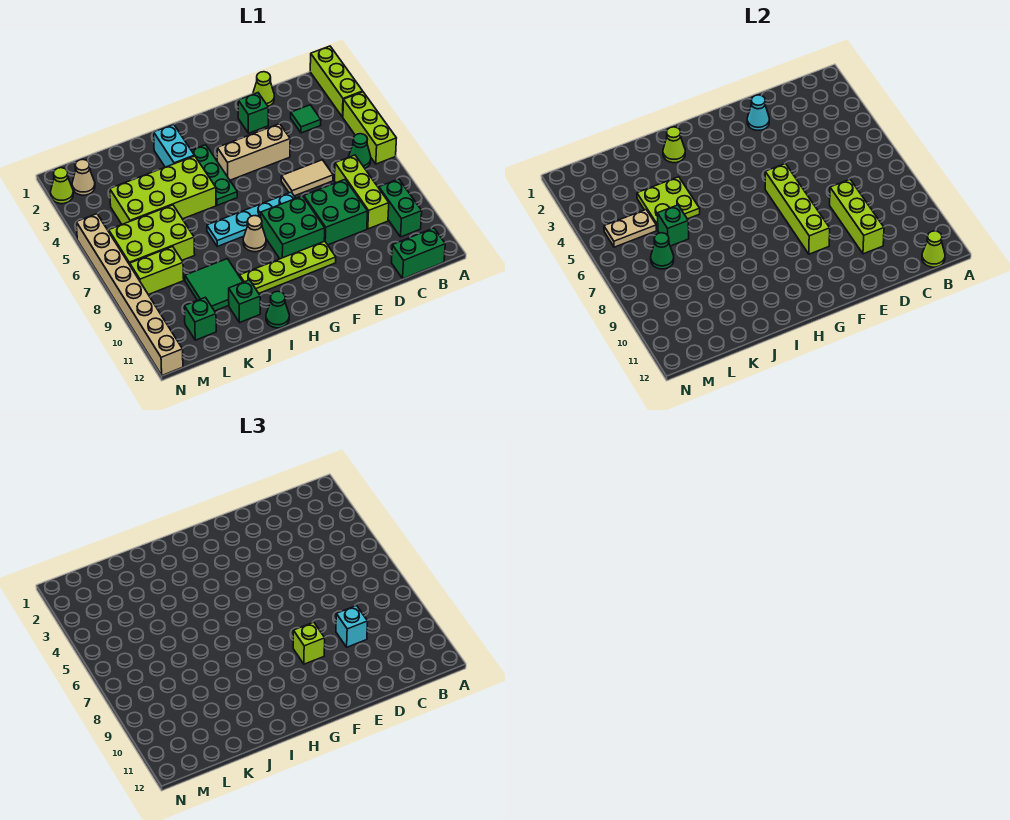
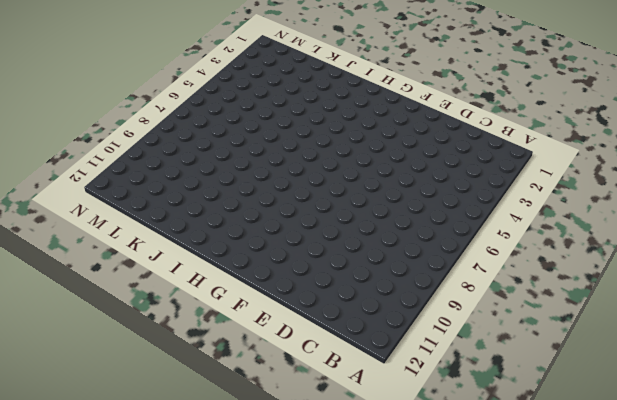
none -> lime brick A1:A3 level 1
none -> lime brick A4:A6 level 1
none -> green cone B6 level 1
none -> green brick B9:B10 level 1

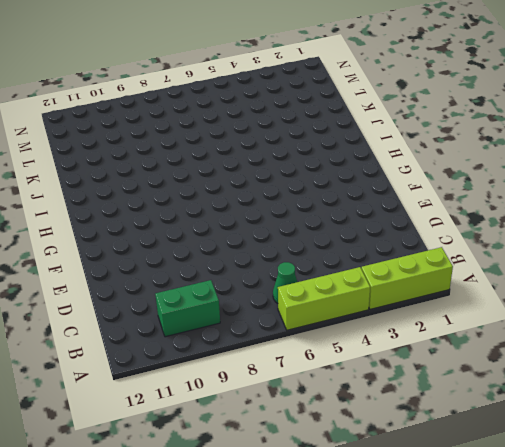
none -> green brick B12:C12 level 1
none -> green tile C3 level 1
none -> lime brick C7:C9 level 1
none -> lime cone D1 level 1

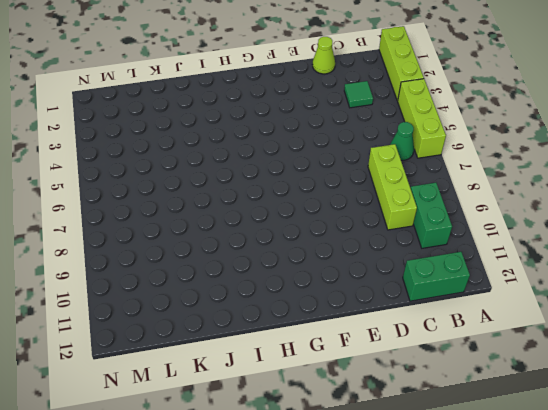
none -> tan tile D6:E6 level 1
none -> green brick D8:E9 level 1
none -> green brick E2 level 1
none -> tan brick E4:G4 level 1

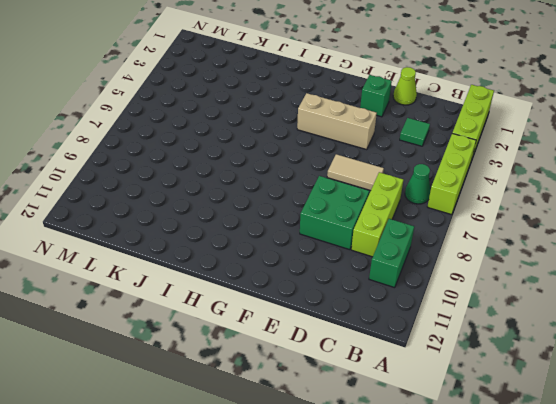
none -> green brick B12:C12 level 1
none -> cyan plate F7:I7 level 1
none -> green brick F8:G9 level 1
none -> lime plate F10:I10 level 1

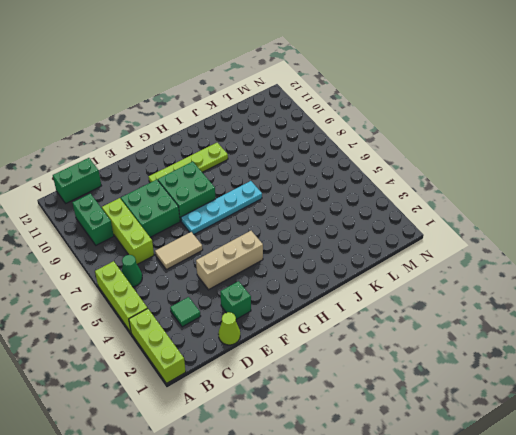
none -> green plate H3:H5 level 1
none -> tan cone H8 level 1
none -> cyan brick I2:I3 level 1
none -> lime brick I4:L5 level 1

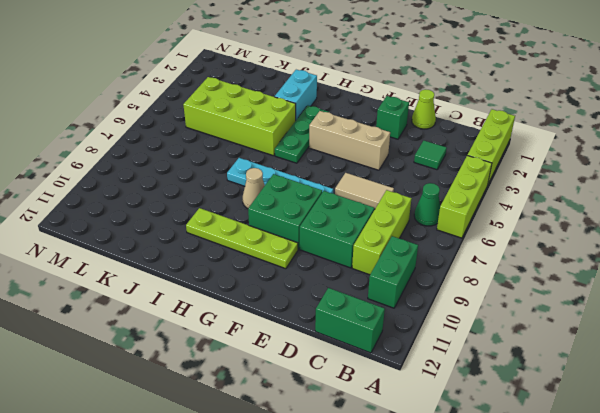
none -> green cone I12 level 1
none -> green tile J9:K10 level 1
none -> green brick J11 level 1
none -> lime brick K6:M7 level 1

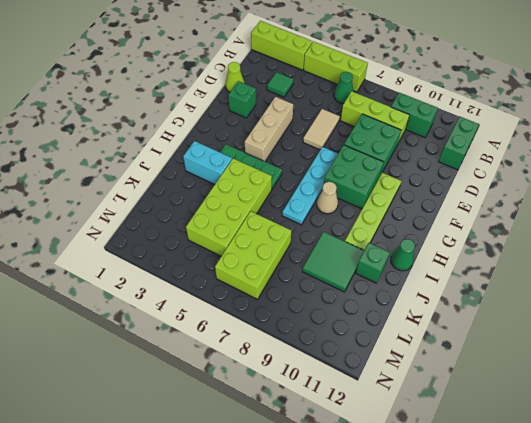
none -> lime brick L8:M8 level 1
none -> green brick L11 level 1
none -> tan cone M2 level 1
none -> lime cone N2 level 1

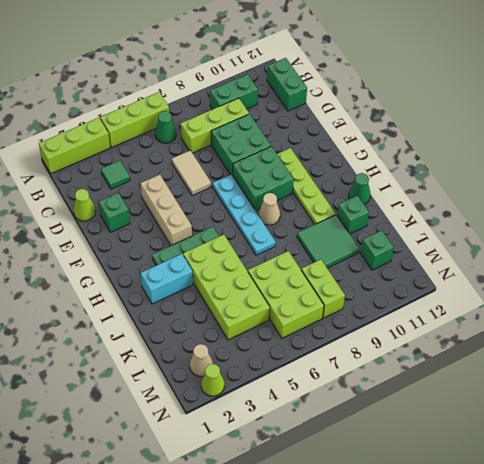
none -> tan brick N5:N12 level 1
none -> lime cone B12 level 2
none -> lime brick D8:D10 level 2
none -> cyan cone E2 level 2

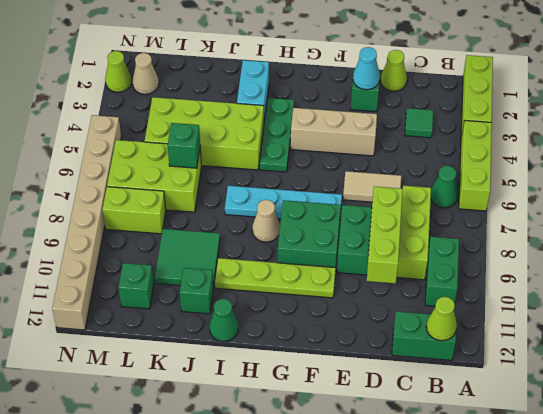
none -> lime brick F6:F9 level 2
none -> lime cone I2 level 2
none -> lime plate J4:K5 level 2
none -> tan plate L5:M5 level 2

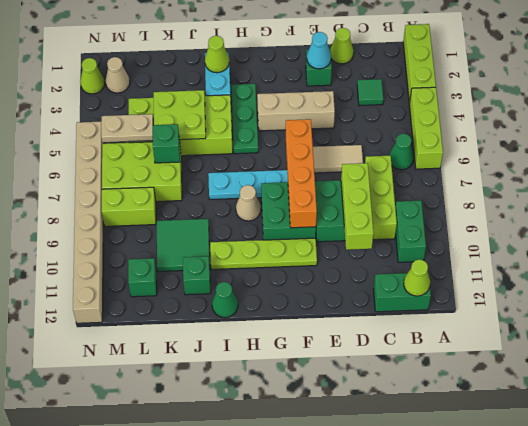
orange brick F6:F9 level 2 -> lime brick F6:F9 level 2
none -> green cone L7 level 2
none -> cyan brick D9 level 3
none -> lime brick F9 level 3

